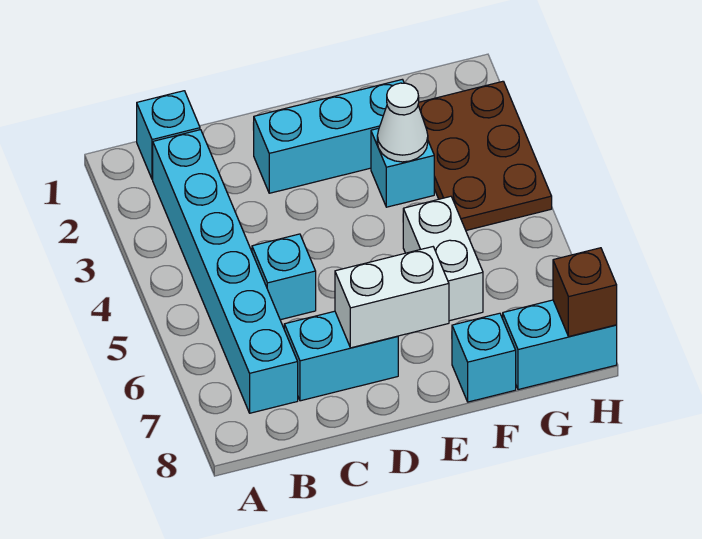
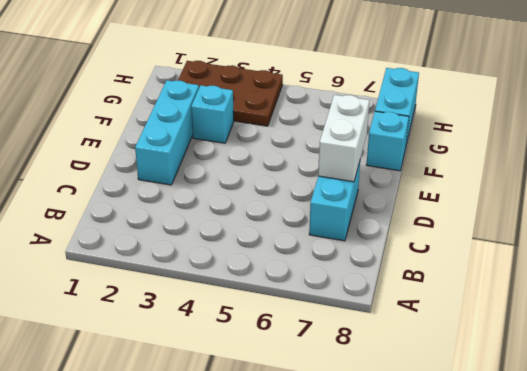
none -> cyan brick B1 level 1
none -> cyan brick B2:B7 level 1
none -> cyan brick C5 level 1

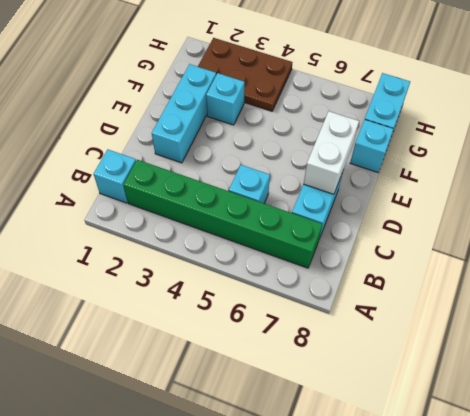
green brick B2:B7 level 1 -> cyan brick B2:B7 level 1
none -> white brick F5:F6 level 1
none -> white cone F3 level 2
none -> brown brick H8 level 2

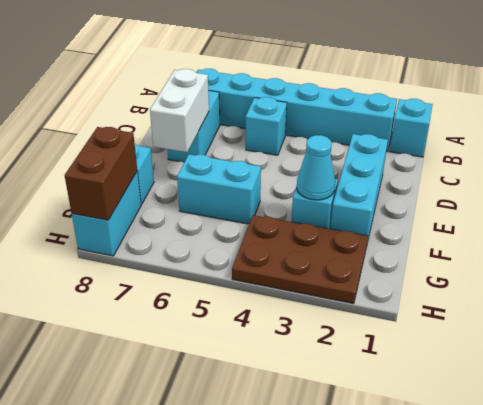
cyan cone F3 level 2 -> white cone F3 level 2
cyan brick F5:F6 level 1 -> white brick F5:F6 level 1
brown brick G8:H8 level 2 -> brown brick H8 level 2

